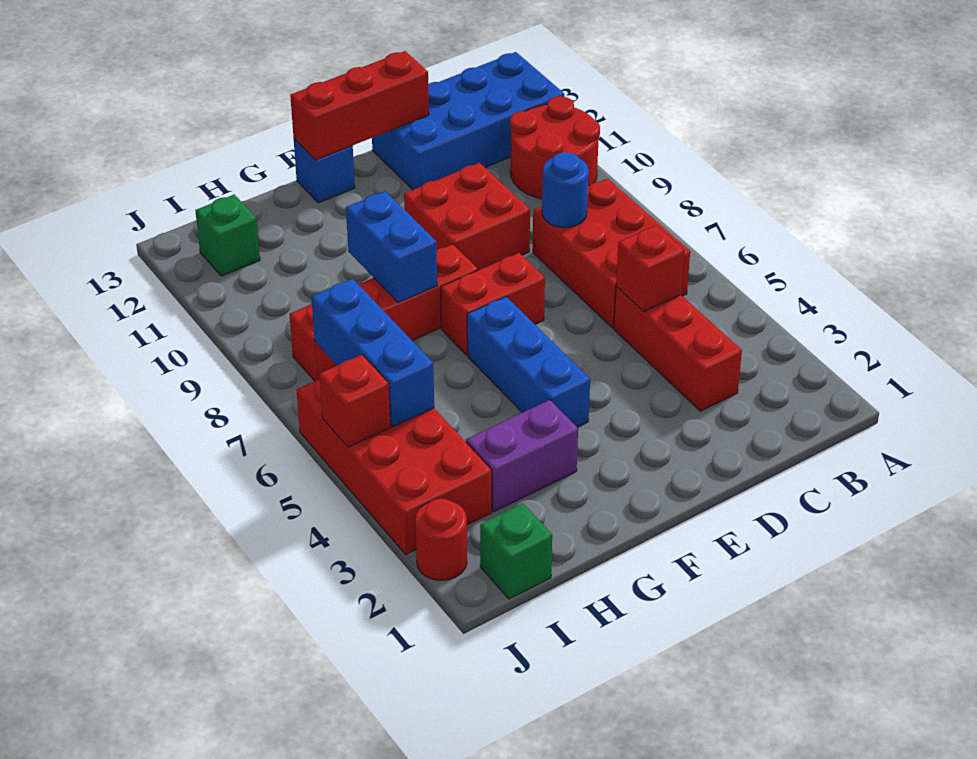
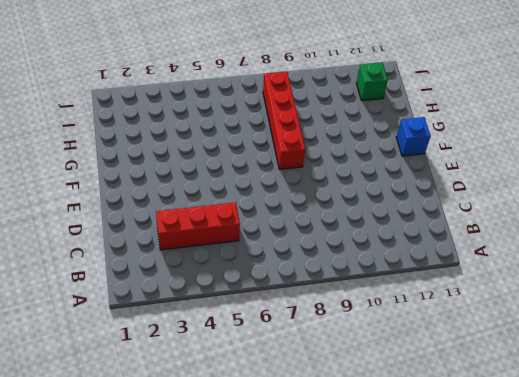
none -> red round brick A10:B11 level 1
none -> blue brick A12:D13 level 1
none -> red brick B6:C8 level 1

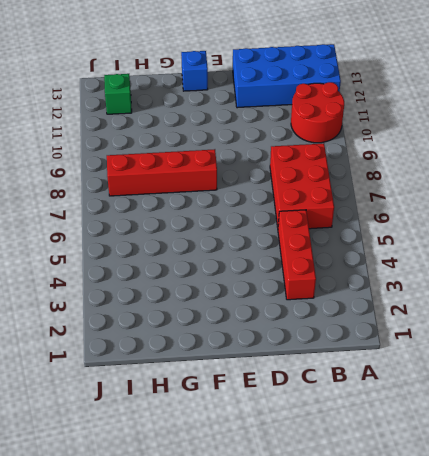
none -> red brick D9:E10 level 1
none -> red brick E7:F7 level 1
none -> blue brick F4:F6 level 1

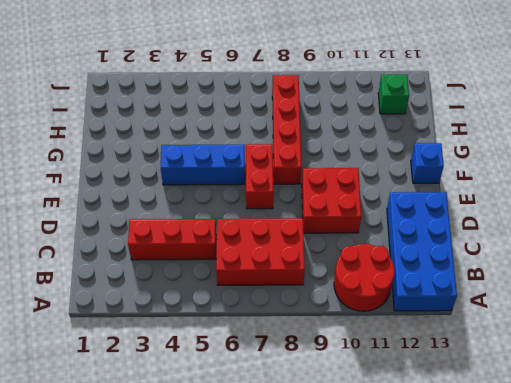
none -> purple brick G3:H3 level 1
none -> green brick I1 level 1
none -> red brick I3:J6 level 1

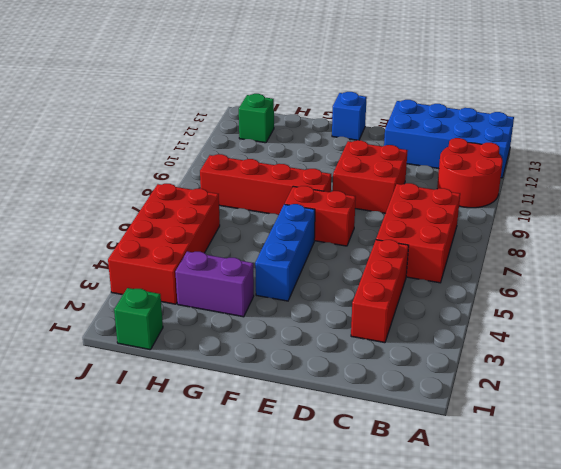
none -> red round brick J2 level 1
none -> red brick C5 level 2
none -> blue round brick C8 level 2

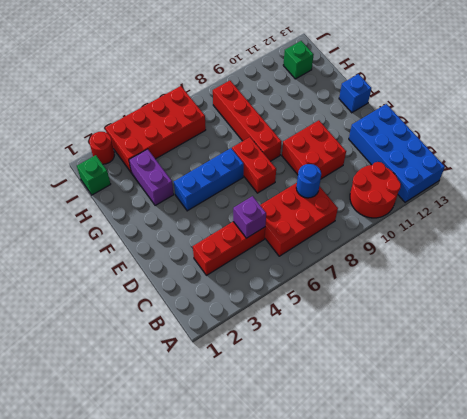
purple brick C5 level 2 -> red brick C5 level 2
none -> red brick D13:F13 level 2
none -> blue brick G8:G9 level 2
none -> blue brick I5:I7 level 2

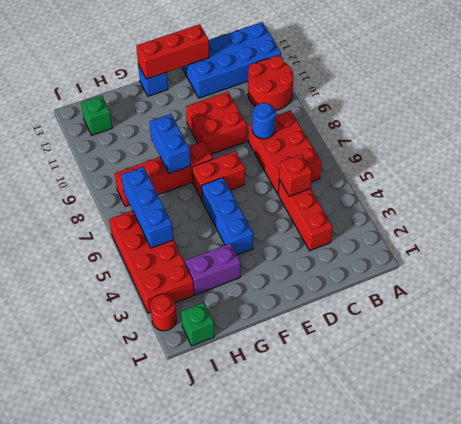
none -> red brick J5 level 2

